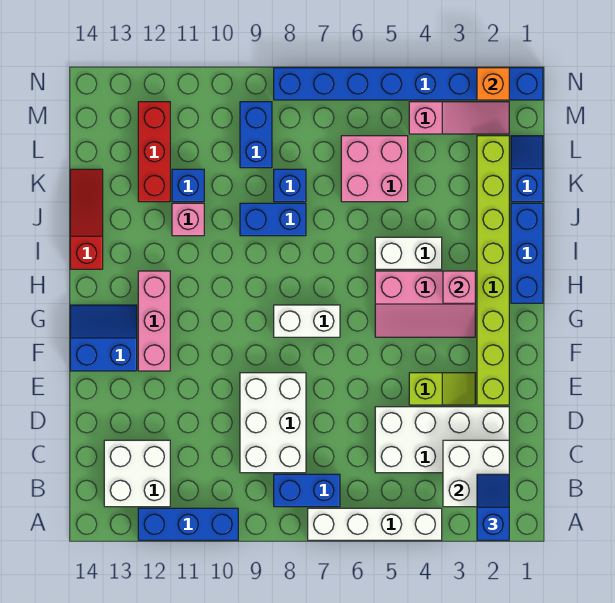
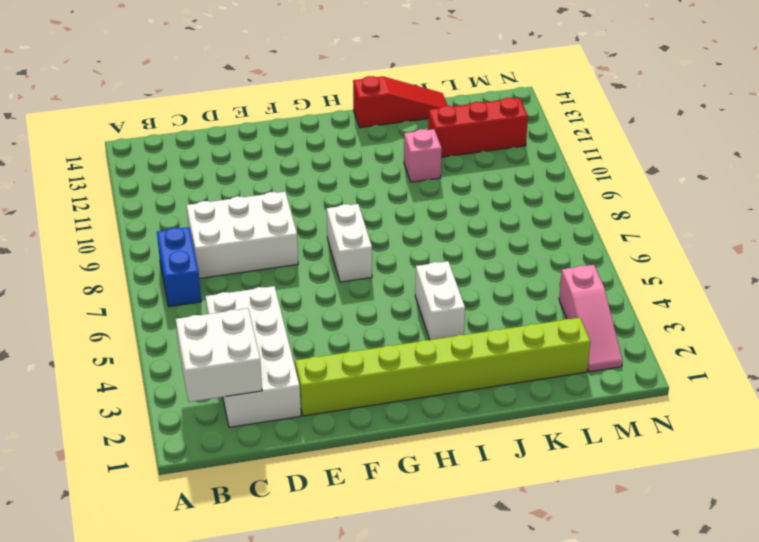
none -> white brick A4:A7 level 1
none -> blue brick A10:A12 level 1
none -> white brick B12:C13 level 1

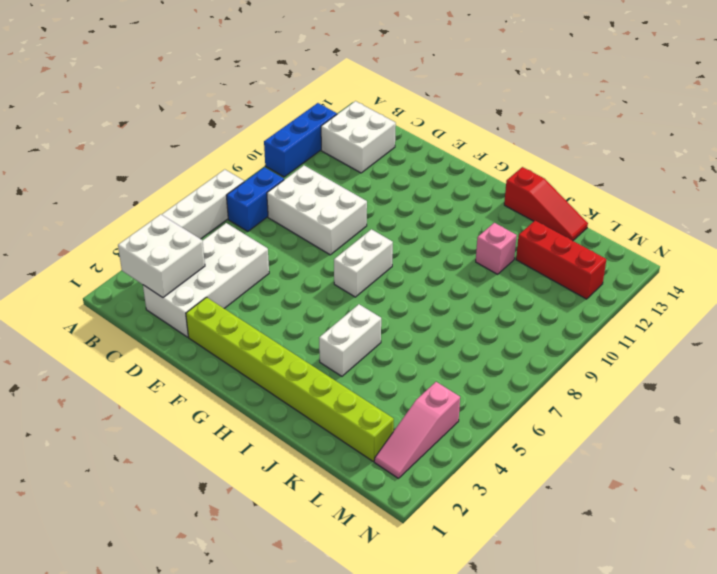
none -> lime slope E3:E4 level 1 top 4
none -> pink brick F12:H12 level 1
none -> blue slope F13:G14 level 1 top F

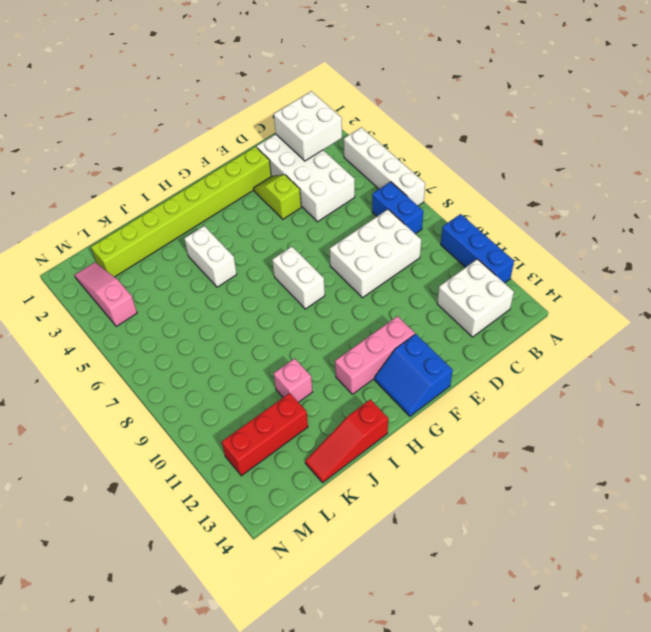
none -> pink slope G3:H5 level 1 top H
none -> blue brick H1:J1 level 1
none -> blue brick J8:J9 level 1

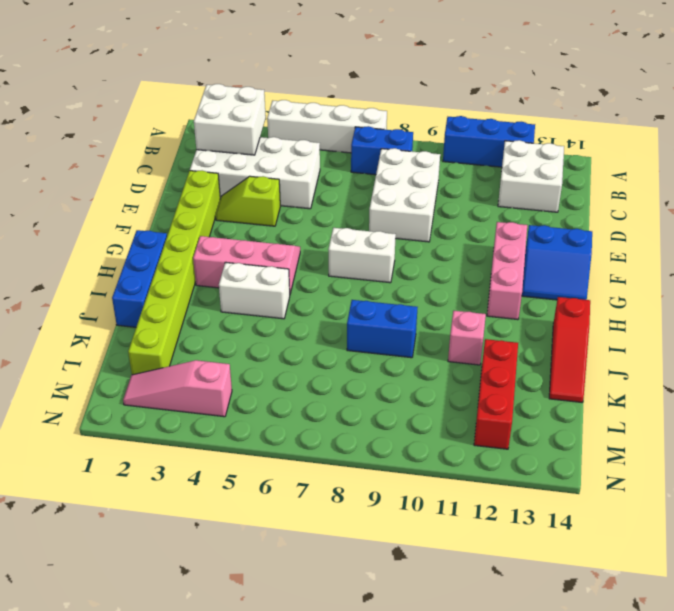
none -> blue slope K1:L1 level 1 top K
none -> pink brick K5:L6 level 1
none -> blue brick K8 level 1

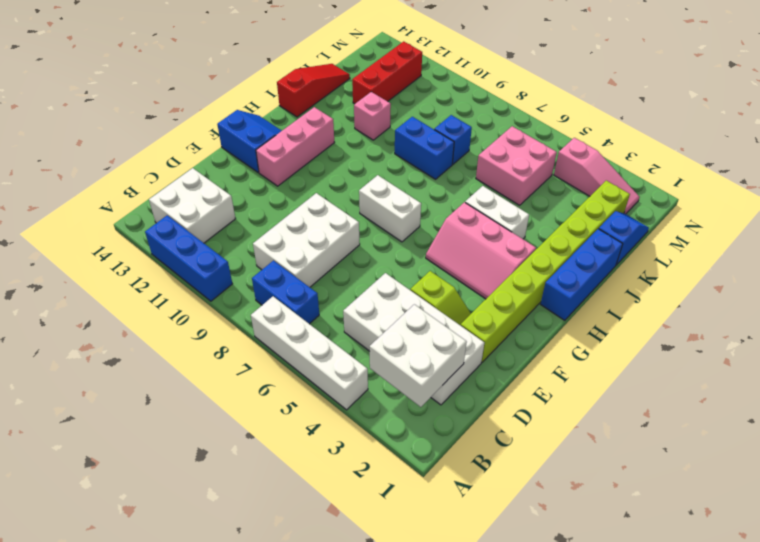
none -> blue brick K11 level 1
none -> blue brick L9:M9 level 1
none -> blue brick N1:N8 level 1

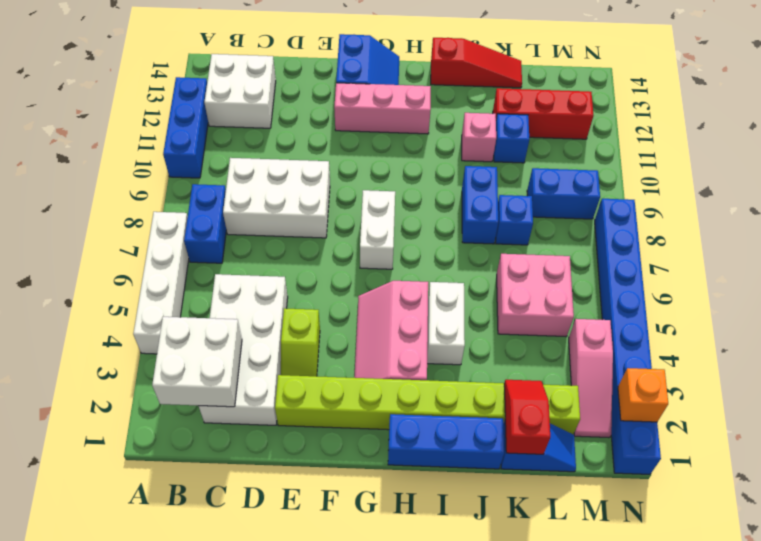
red slope K1:K2 level 2 top 1 -> none
none -> pink brick H3 level 2
none -> blue slope A2:B2 level 3 top A

